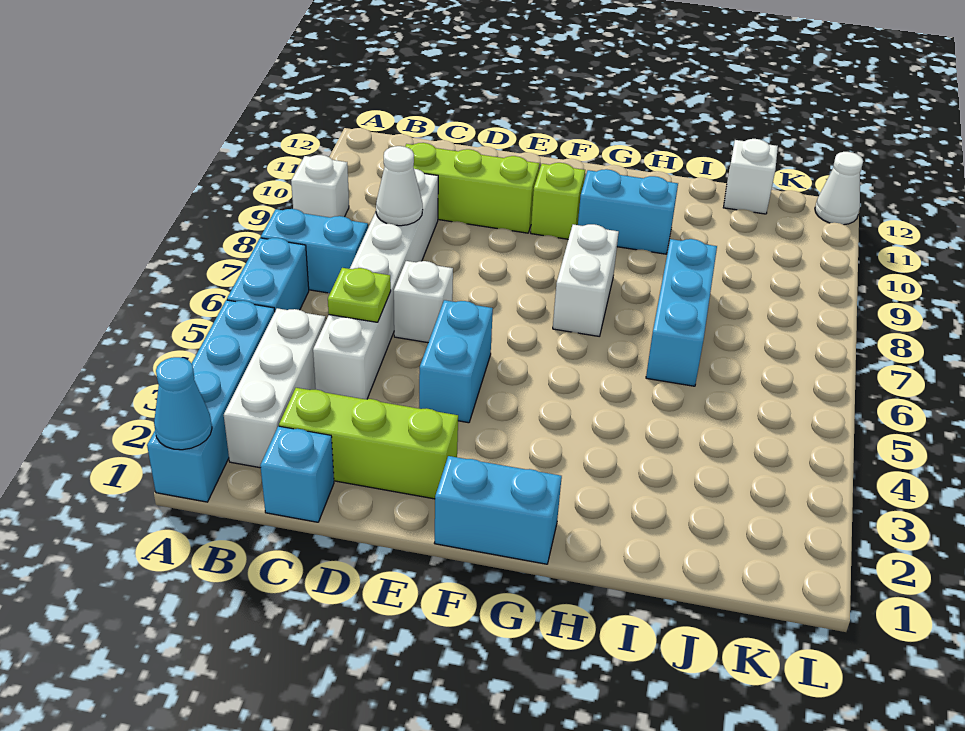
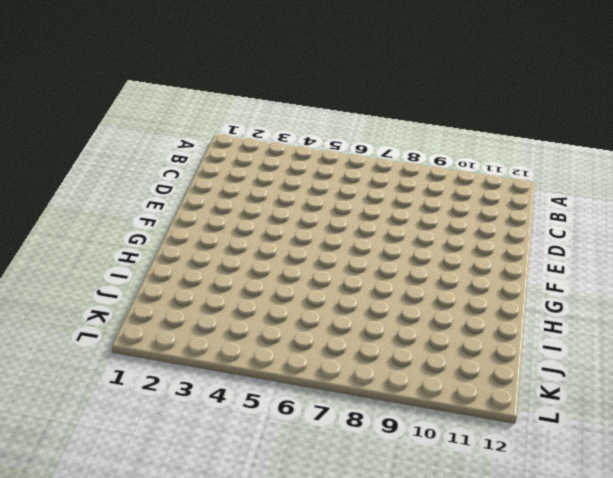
none -> cyan brick A1:A4 level 1
none -> cyan brick A5:A6 level 1
none -> cyan brick A7:B7 level 1

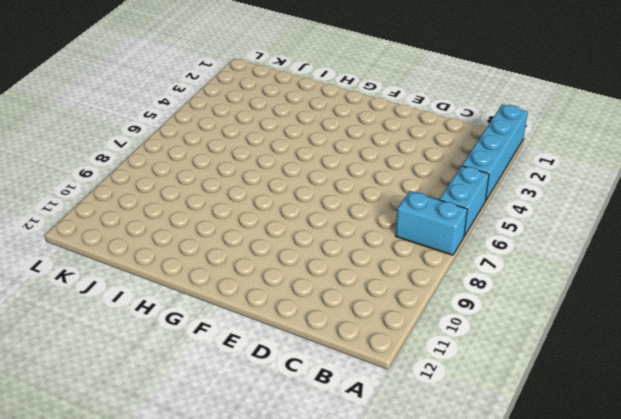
none -> white brick A9 level 1
none -> white brick B2:B4 level 1
none -> cyan brick C1 level 1

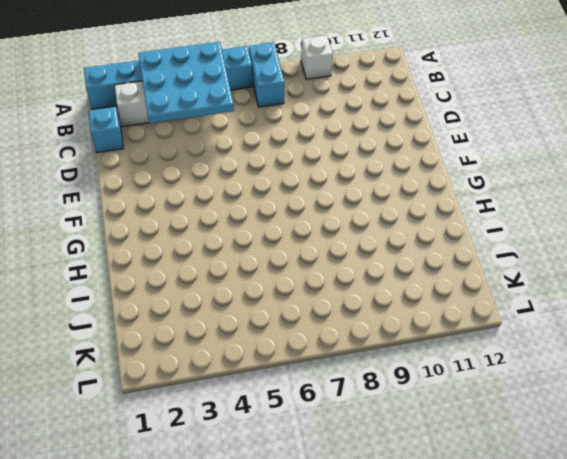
cyan plate A3:C5 level 2 -> lime plate C5 level 2
none -> lime brick C2:E2 level 1
none -> white brick C4:C9 level 1
none -> lime brick C10:E10 level 1

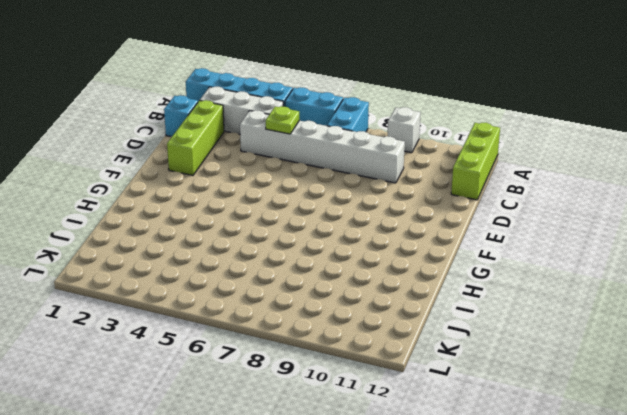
lime brick A12:C12 level 1 -> lime brick C10:E10 level 1
none -> white brick D6 level 1
none -> cyan brick E4:E5 level 1
none -> cyan brick F1:G1 level 1

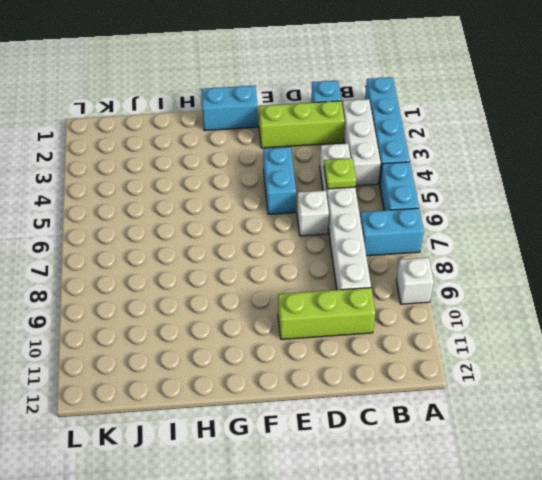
none -> lime brick F10 level 1
none -> white brick G7:G8 level 1
none -> cyan brick G10:H10 level 1

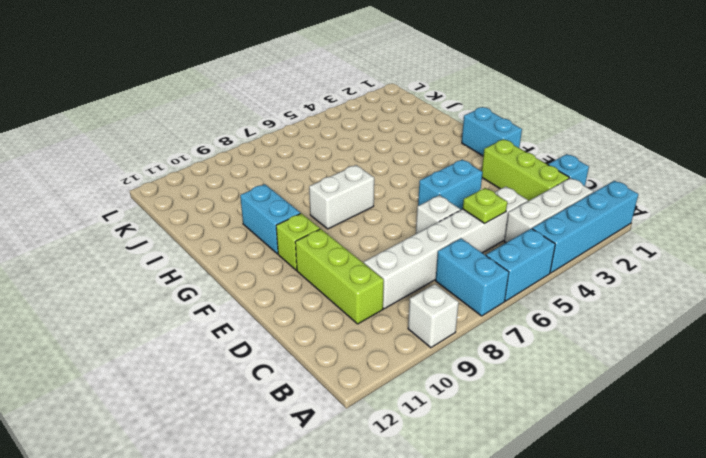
none -> cyan brick I6:I8 level 1
none -> white brick J12 level 1
none -> white cone L12 level 1

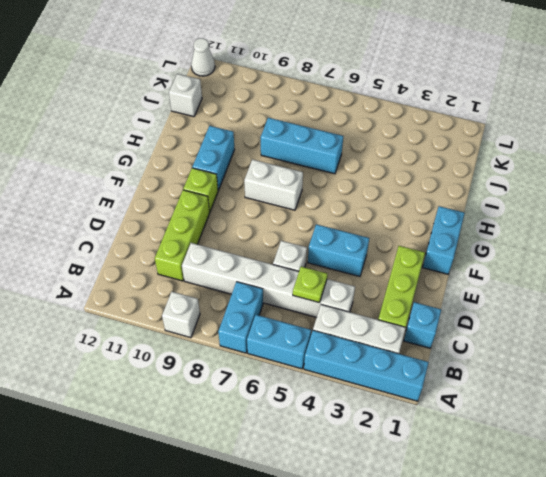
none -> cyan cone A1 level 2
none -> white cone C8 level 2

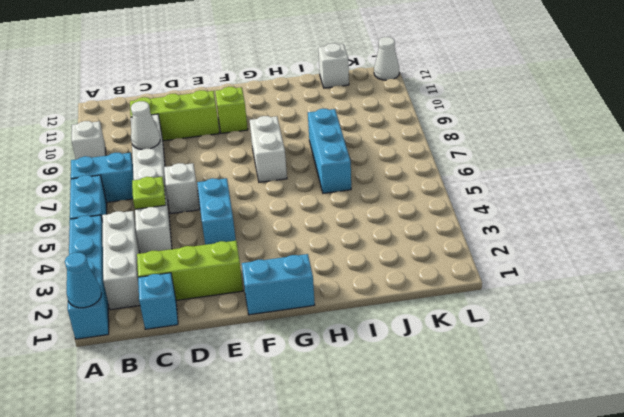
none -> cyan brick G10:H10 level 1

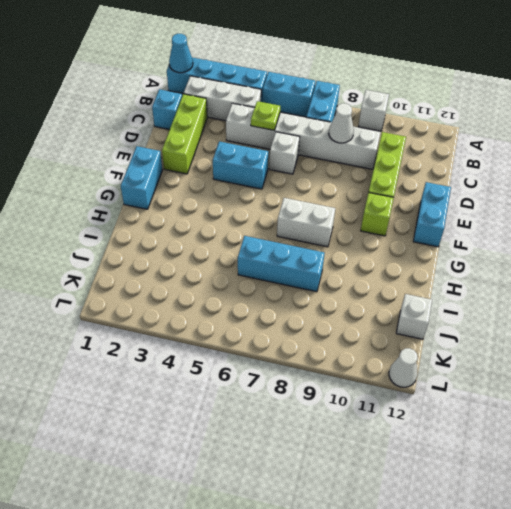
cyan brick E12:F12 level 1 -> cyan brick G10:H10 level 1

